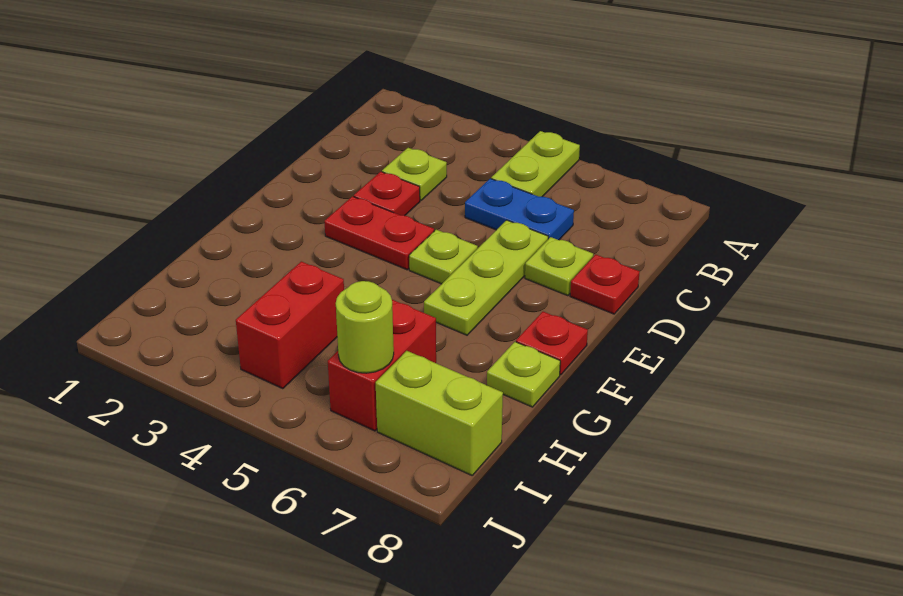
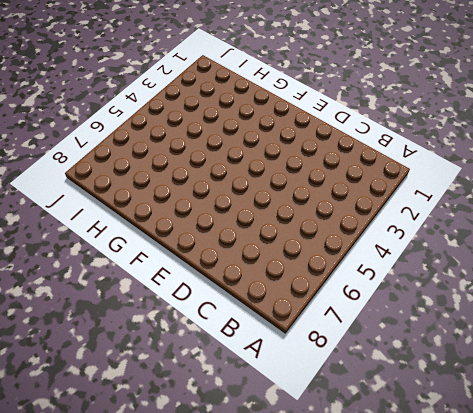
none -> lime plate A5:B5 level 1
none -> lime plate C3 level 1
none -> blue plate C5:C6 level 1

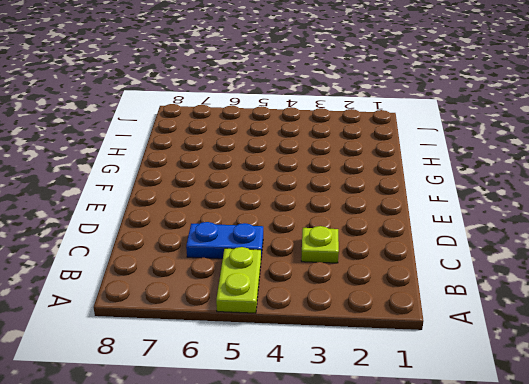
none -> red plate D3 level 1
none -> lime plate D6:F6 level 1
none -> lime plate D7 level 1

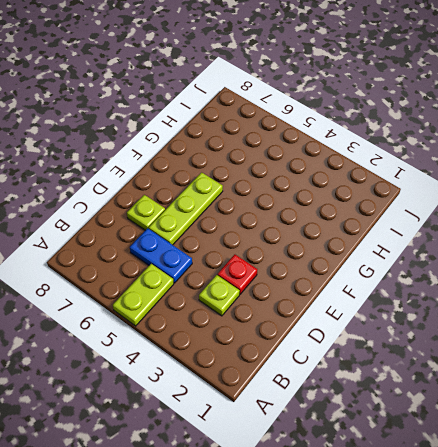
none -> red plate D8 level 1
none -> red plate E3:E4 level 1
none -> lime plate E5 level 1

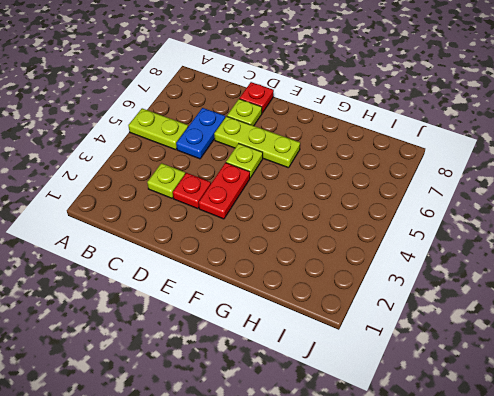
none -> red plate F8 level 1
none -> lime plate G8 level 1
none -> red brick H4:I4 level 1

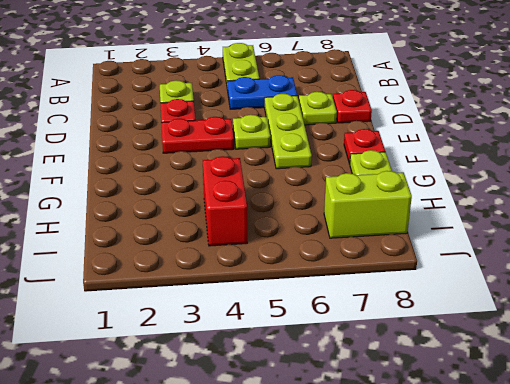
none -> red brick H6:I6 level 1
none -> lime round brick I6 level 2

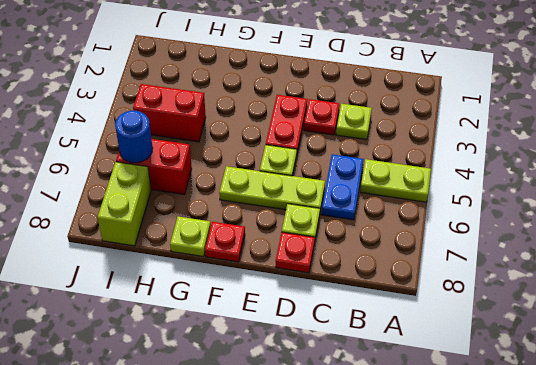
blue round brick I6 level 2 -> lime round brick I6 level 2

